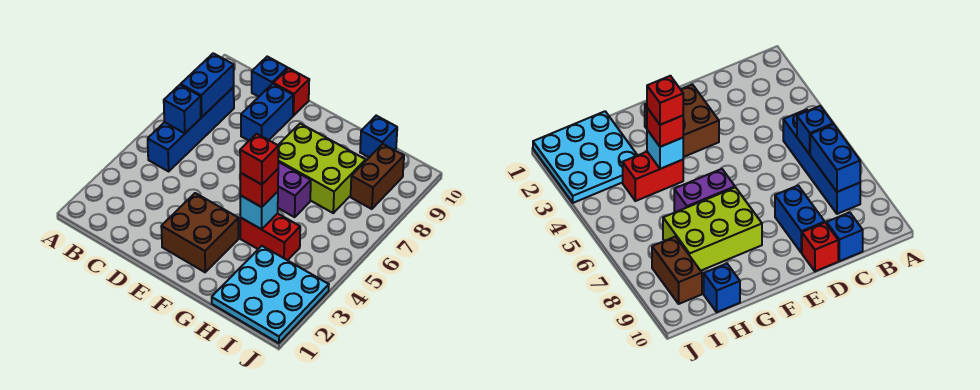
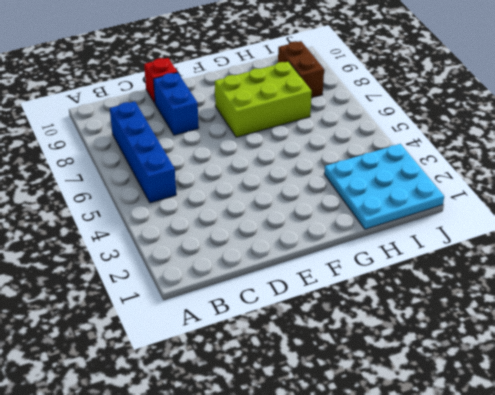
none -> blue brick C10 level 1
none -> brown brick E2:F3 level 1
none -> purple brick F6:G6 level 1

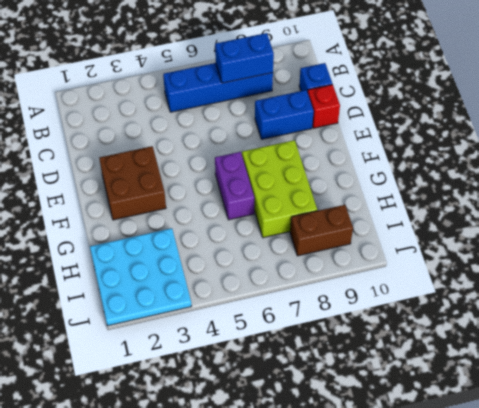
none -> red brick G4:H4 level 1
none -> blue brick H10 level 1
none -> blue brick B6 level 2

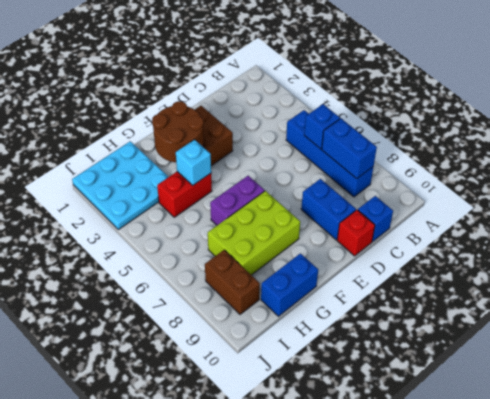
brown round brick F2:G3 level 2 -> none
blue brick G10:H10 level 1 -> blue brick H10 level 1
none -> red brick G4 level 3
none -> red brick G4 level 4

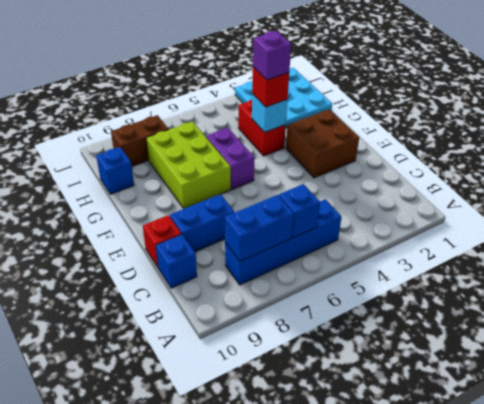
purple brick G4 level 4 -> red brick G4 level 4

